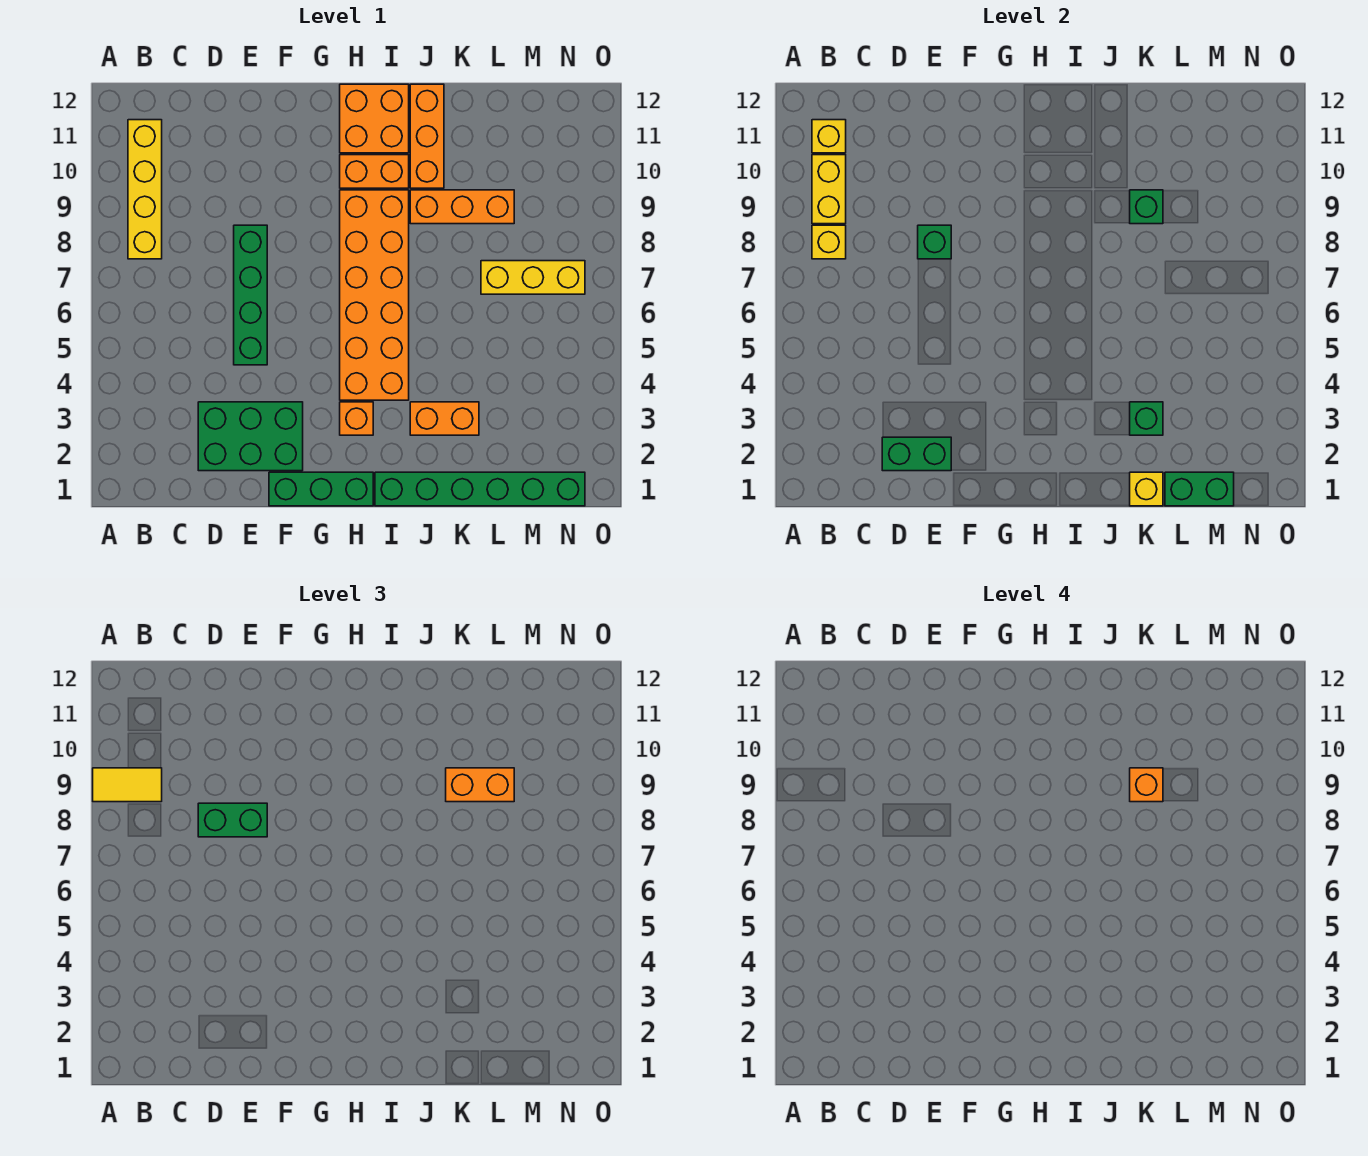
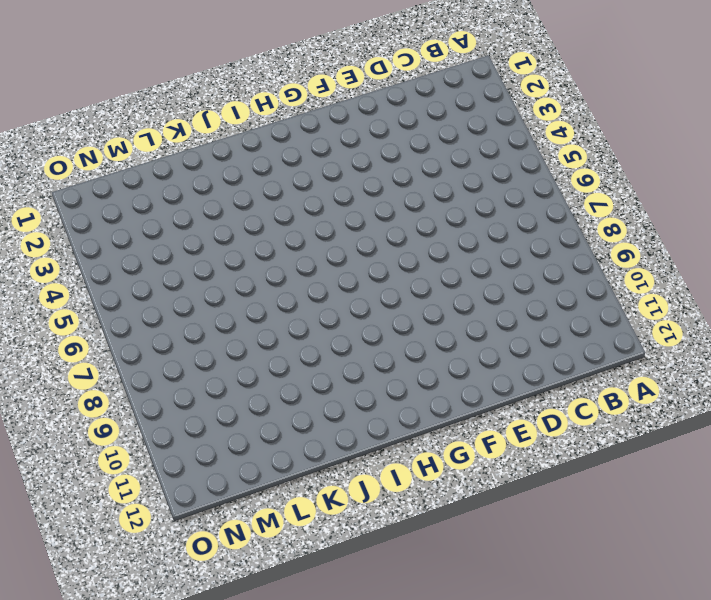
none -> yellow brick B8:B11 level 1
none -> green brick D2:F3 level 1
none -> green brick E5:E8 level 1

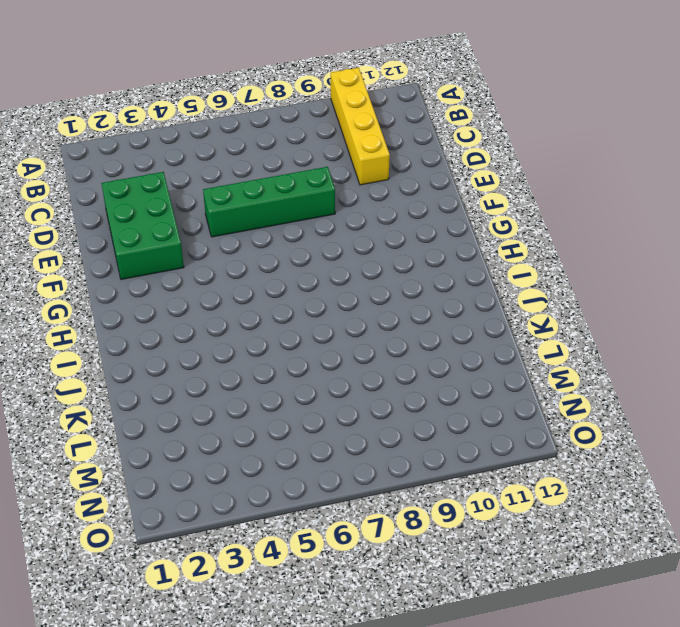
yellow brick A10:D10 level 1 -> yellow brick B8:B11 level 1
none -> green brick F1:H1 level 1
none -> orange brick H3 level 1
none -> orange brick H4:I9 level 1

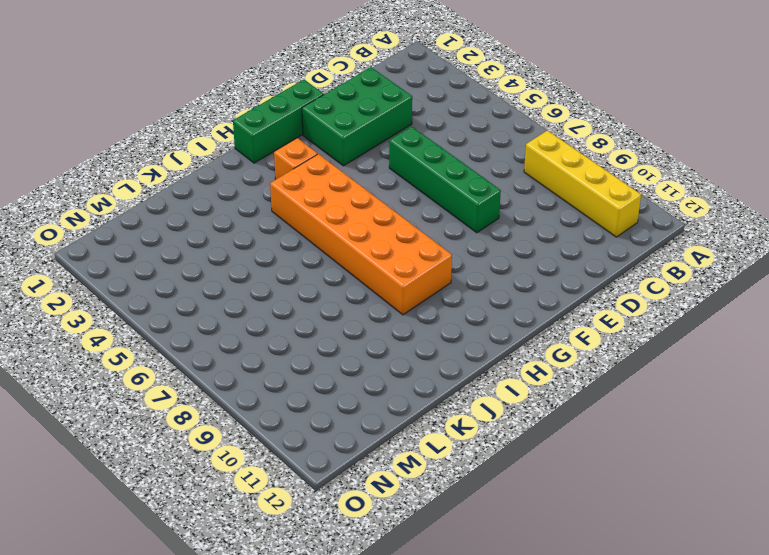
none -> orange brick H10:I10 level 1
none -> orange brick H11:I12 level 1
none -> green brick I1:N1 level 1

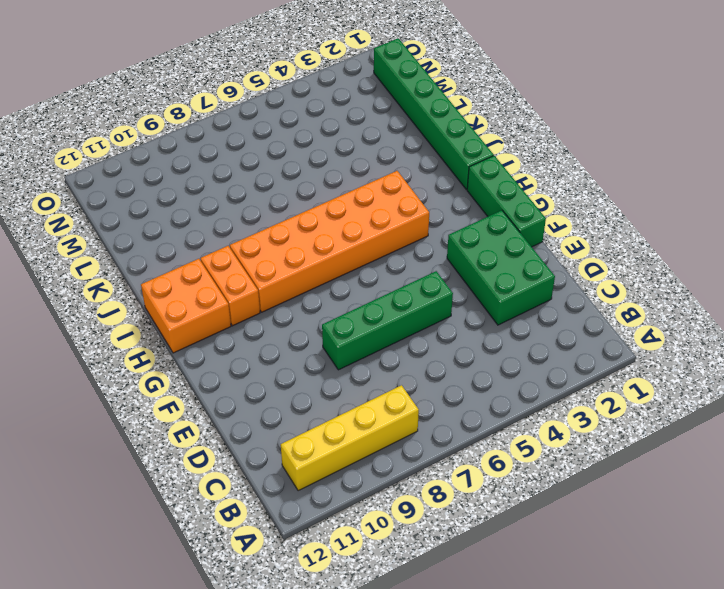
none -> orange brick H3 level 1
none -> orange brick J3:K3 level 1
none -> orange brick J9:L9 level 1

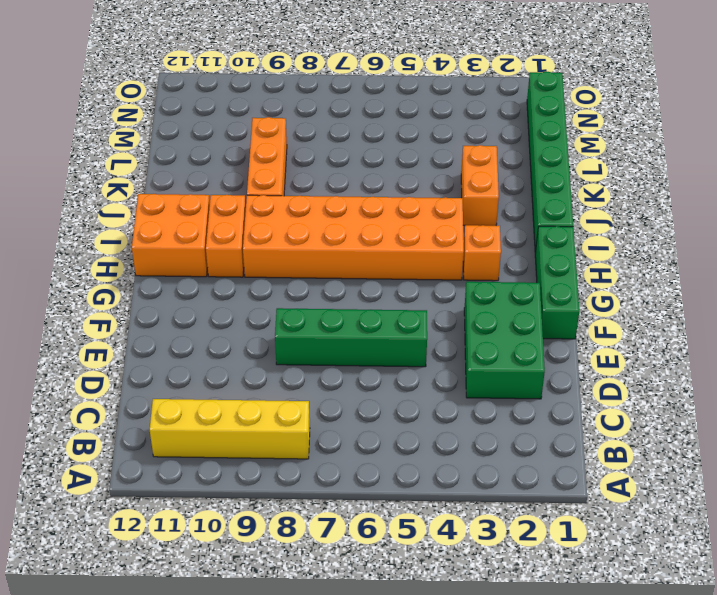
none -> orange brick J10:J12 level 1
none -> yellow brick L7:N7 level 1
none -> yellow brick B8 level 2

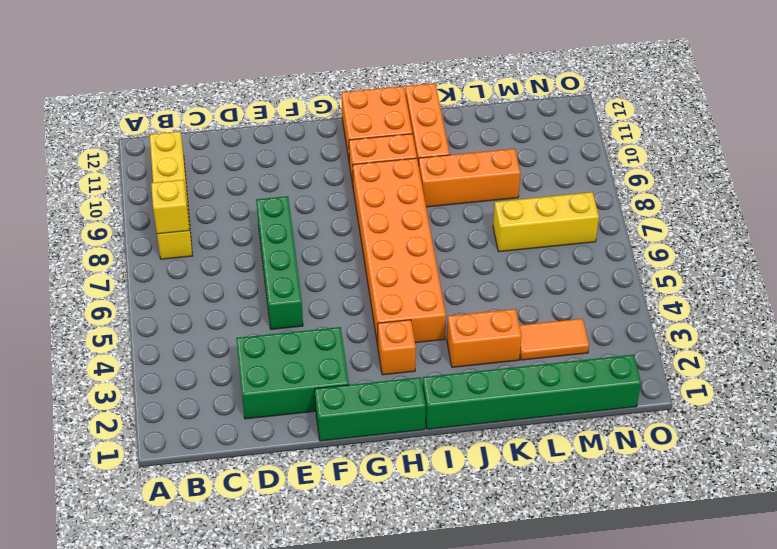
orange tile L3:M3 level 1 -> none
none -> yellow brick B9:B10 level 2
none -> yellow brick B11 level 2
none -> green brick D2:E2 level 2

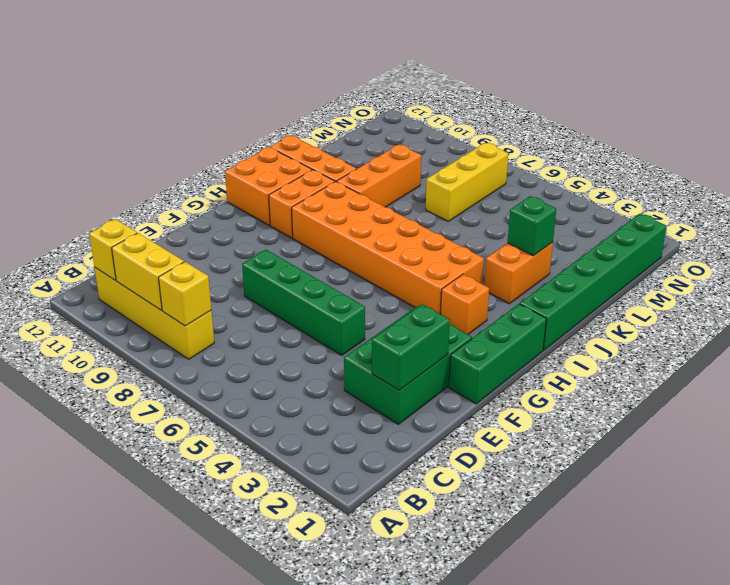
none -> green brick E8 level 2
none -> yellow brick K1 level 2
none -> green brick K9 level 2

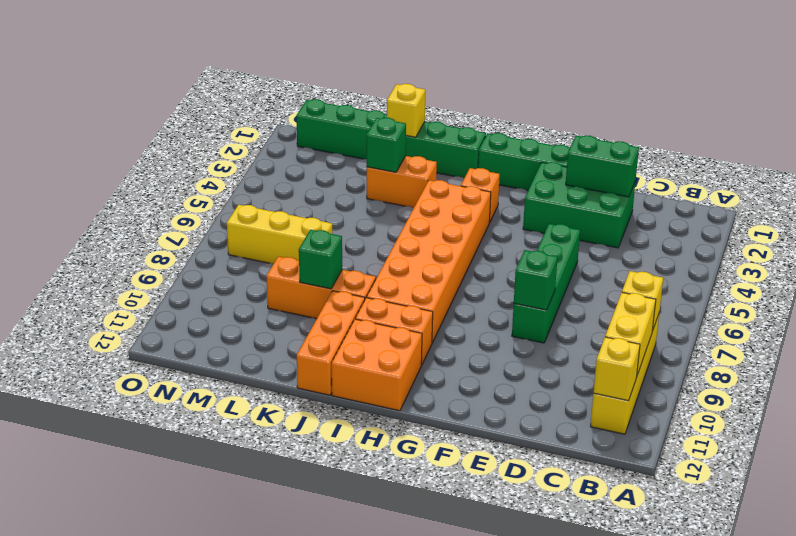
none -> green brick L1:M1 level 2
none -> yellow tile A9:B9 level 3
none -> green brick D8:E8 level 3

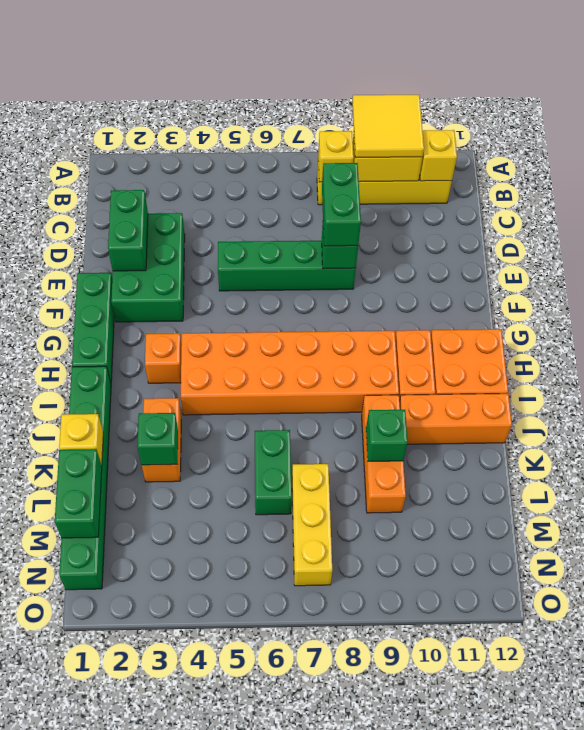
yellow tile A9:B10 level 3 -> yellow tile A9:B9 level 3
green brick K6:L6 level 1 -> none
none -> orange brick K9:L9 level 3
none -> orange brick K9 level 4

